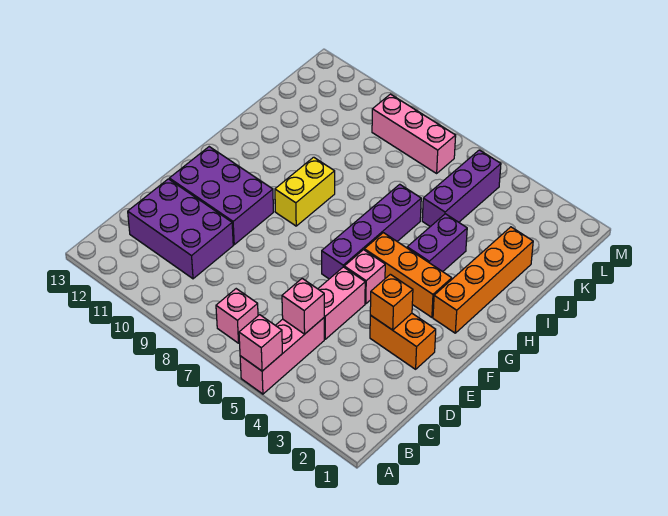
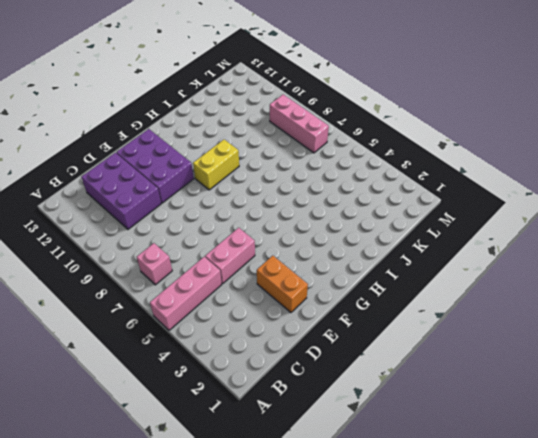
none -> pink brick F5 level 1
none -> purple brick F6:I6 level 1
none -> orange brick G2:J2 level 1

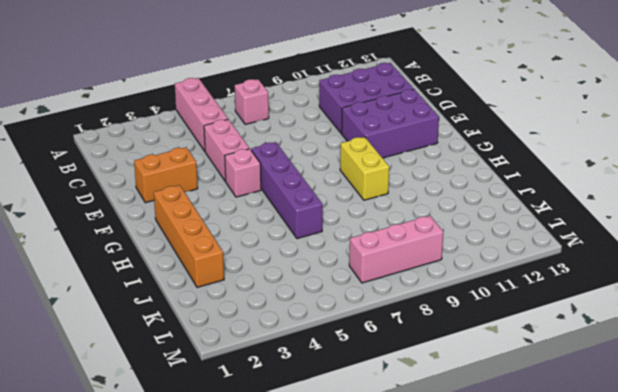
none -> orange brick G3:G5 level 1
none -> purple brick H4:I4 level 1
none -> purple brick J5:L5 level 1

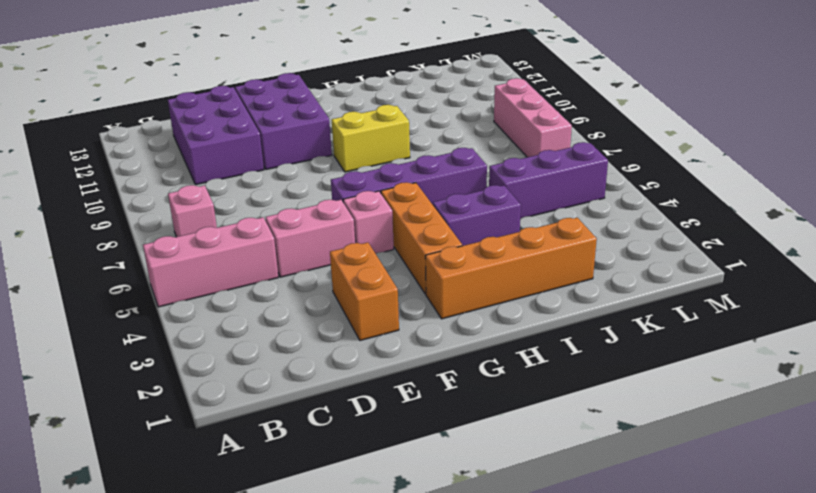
none -> pink brick A5 level 2
none -> pink brick C5 level 2
none -> orange brick E3 level 2

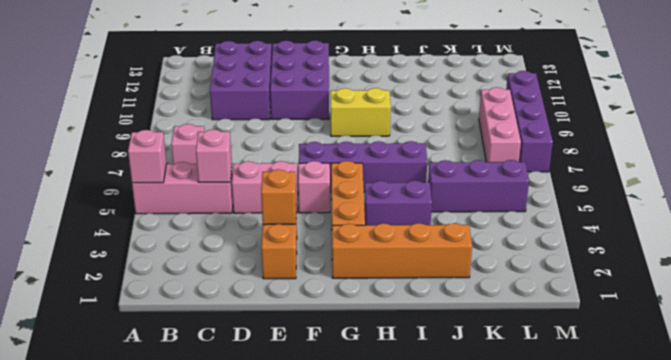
purple brick M7:M10 level 1 -> none

